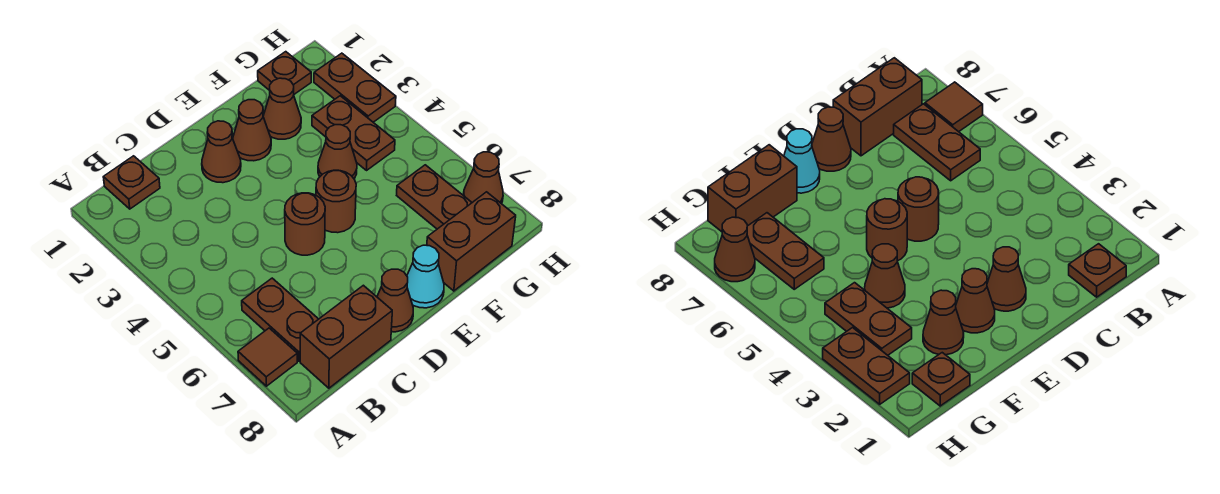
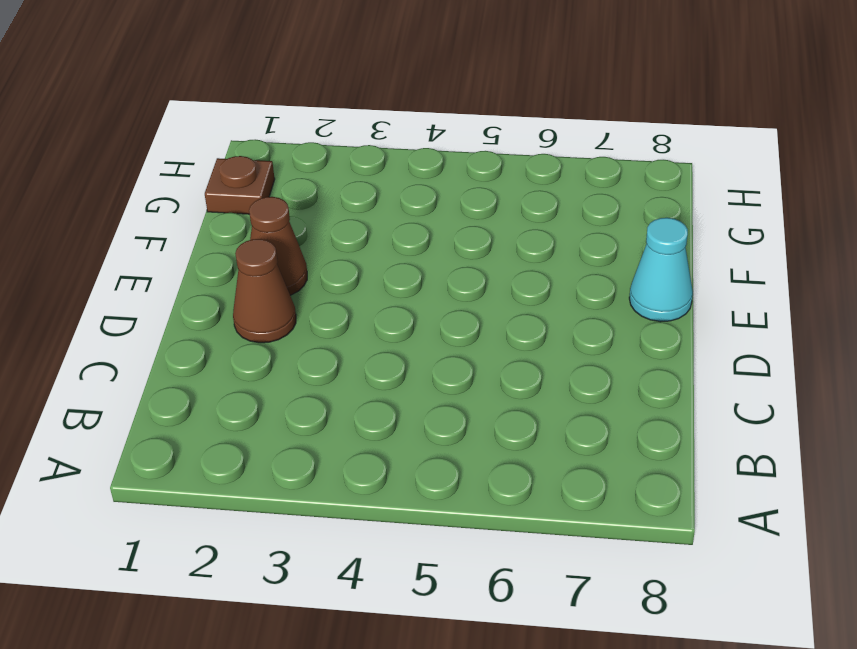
none -> brown tile A7 level 1
none -> brown plate B1 level 1
none -> brown plate B6:B7 level 1

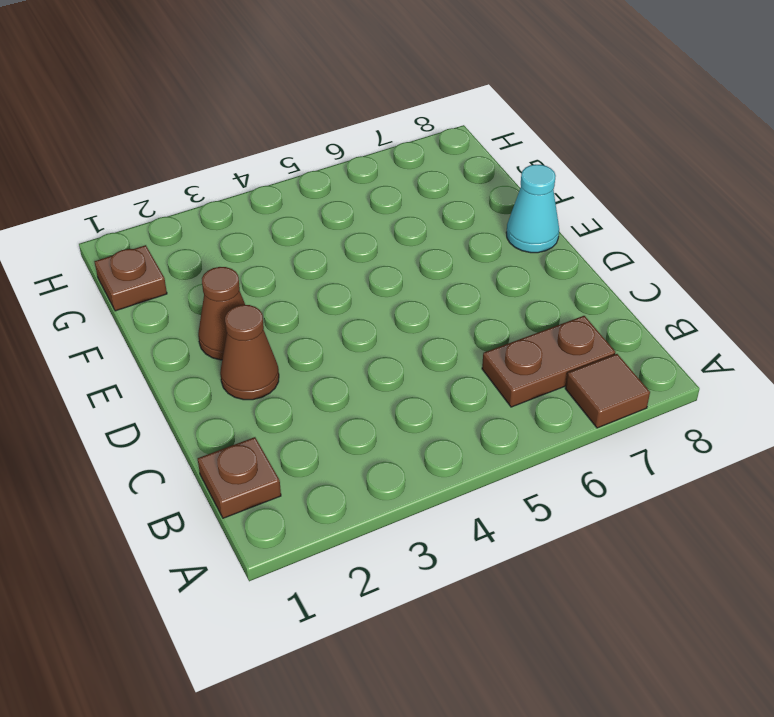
none -> brown brick B8:C8 level 1
none -> brown round brick D5 level 1
none -> brown cone D8 level 1

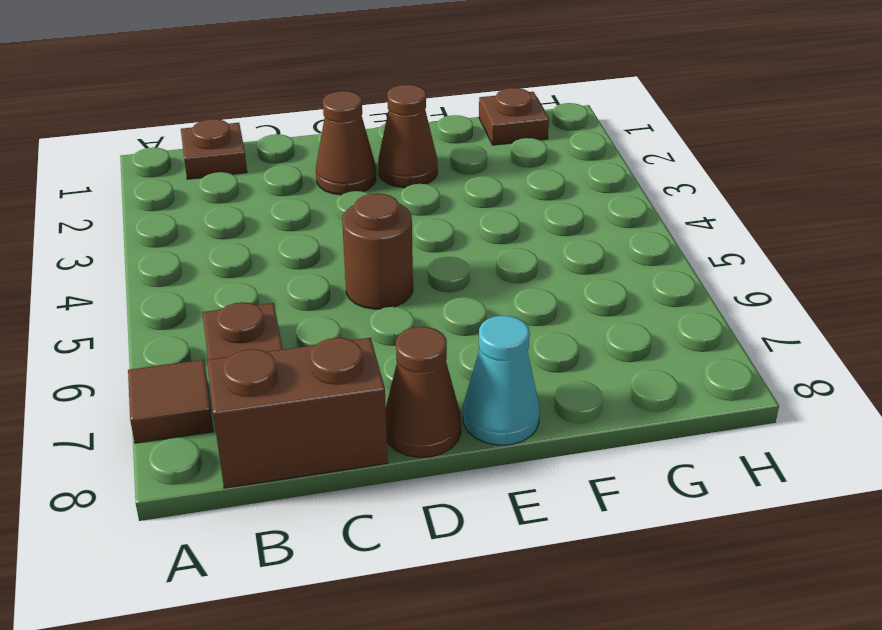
none -> brown round brick E5 level 1
none -> brown cone F2 level 1
none -> brown cone F4 level 1

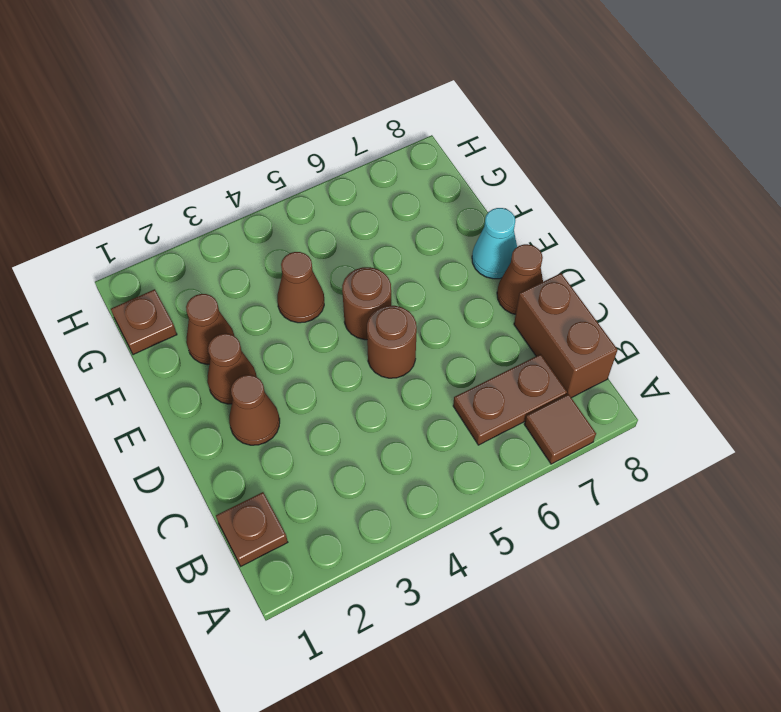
none -> brown brick F8:G8 level 1
none -> brown plate G3:G4 level 1
none -> brown plate G6:G7 level 1

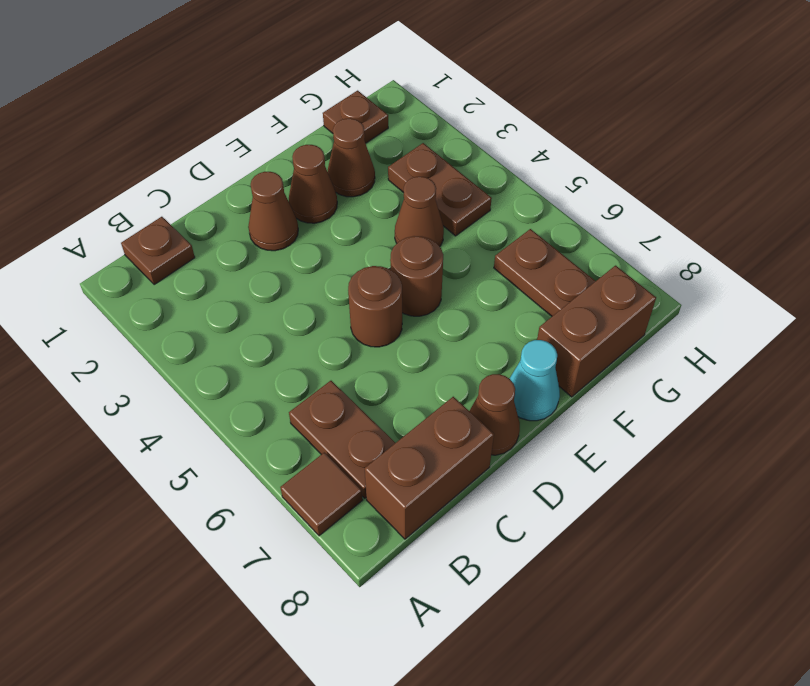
none -> brown plate H2:H3 level 1
none -> brown cone H7 level 1

